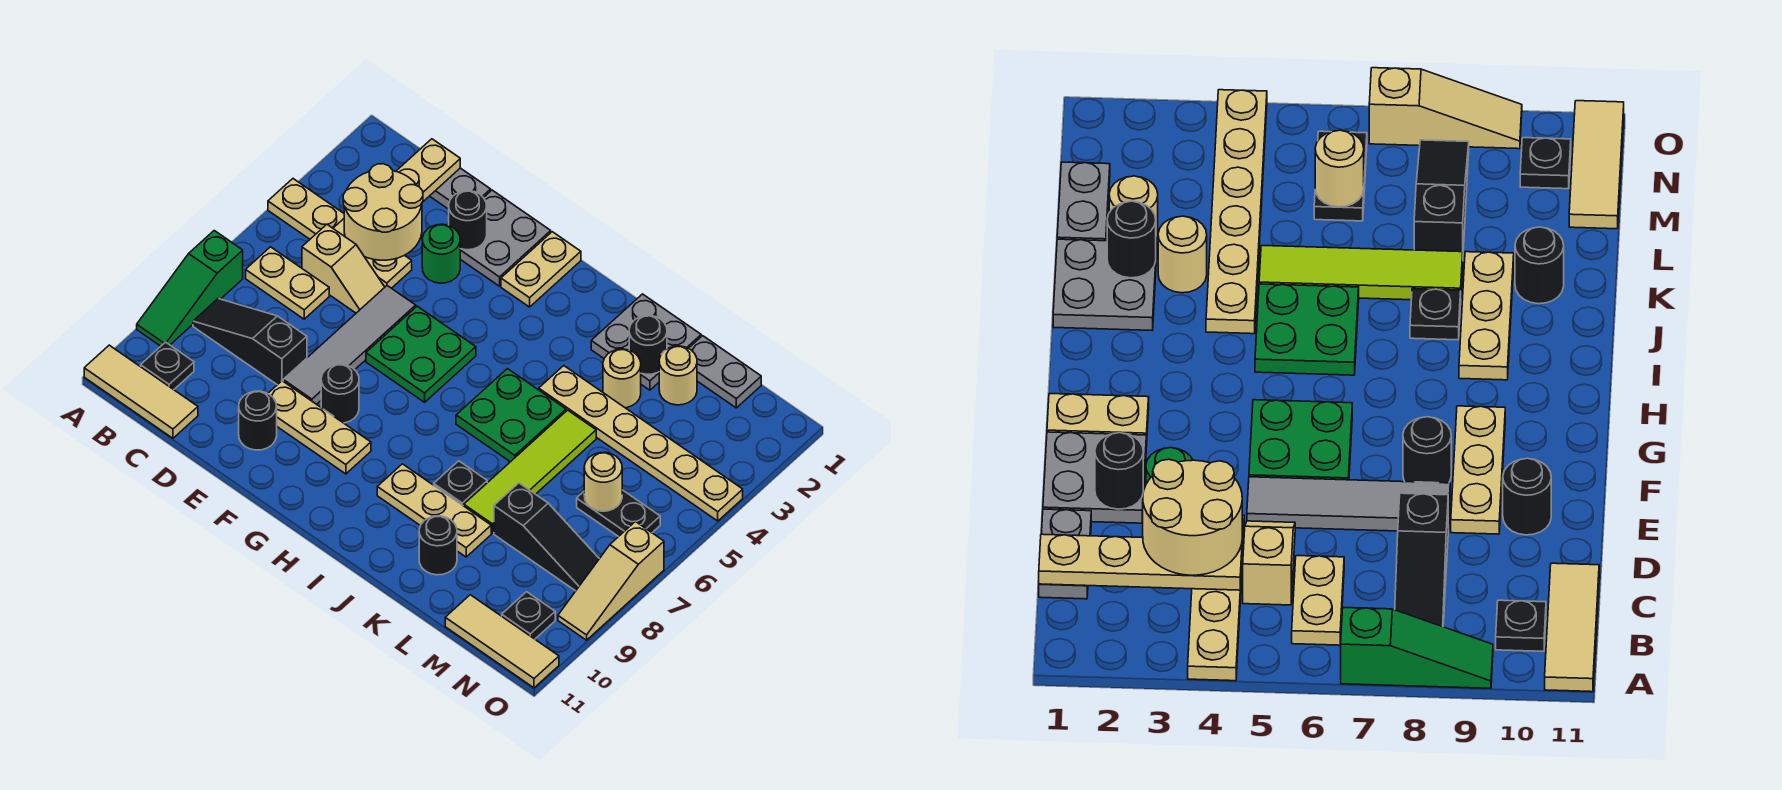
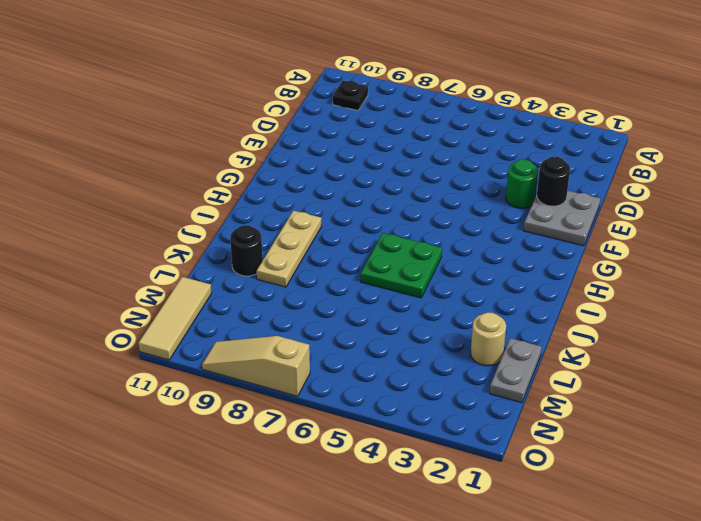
none -> tan plate A4:D4 level 1
none -> green slope A7:A9 level 1 top 7
none -> tan tile A11:C11 level 1
none -> tan plate B6:C6 level 1

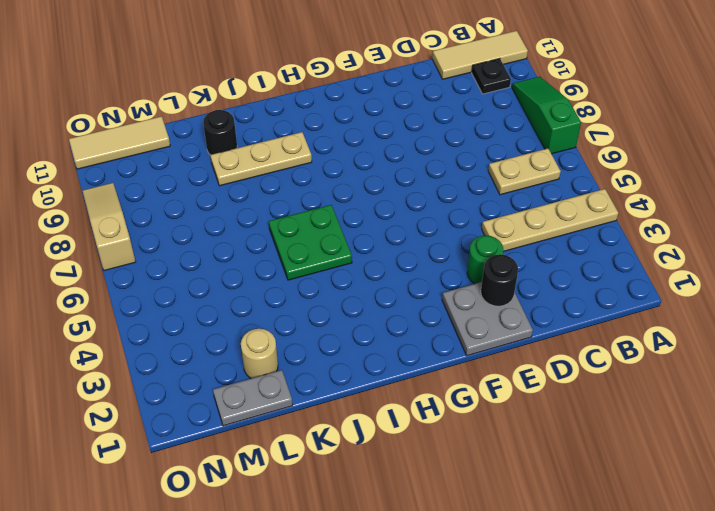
none -> black slope B8:D8 level 1 top D
none -> grey plate C1:D1 level 1
none -> tan slope C5:D5 level 1 top C
none -> grey tile E5:E8 level 1

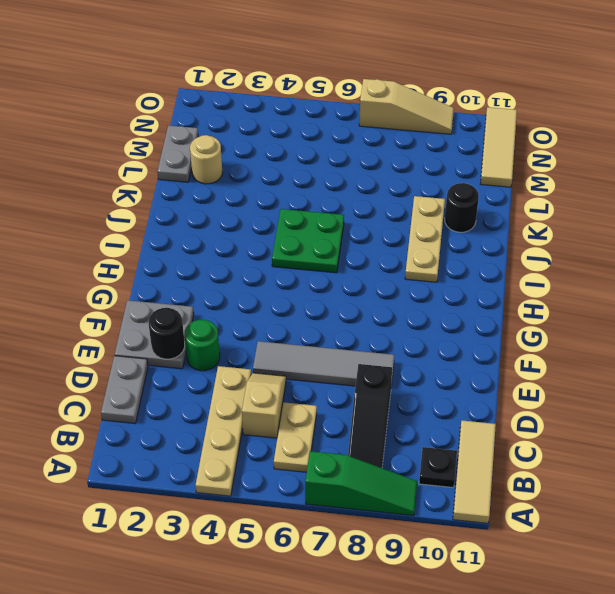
none -> tan plate E9:G9 level 1
none -> black round brick E10 level 1
none -> green plate F5:G6 level 1
none -> black round brick F8 level 1

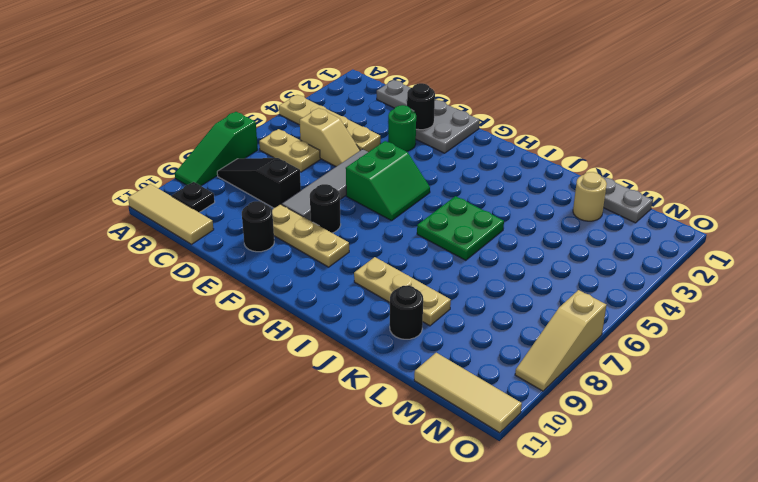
green slope F5:G6 level 1 top F -> green plate F5:G6 level 1
none -> tan plate G1:G2 level 1
none -> grey plate J1:K2 level 1
none -> tan plate J4:O4 level 1
none -> black plate J8 level 1

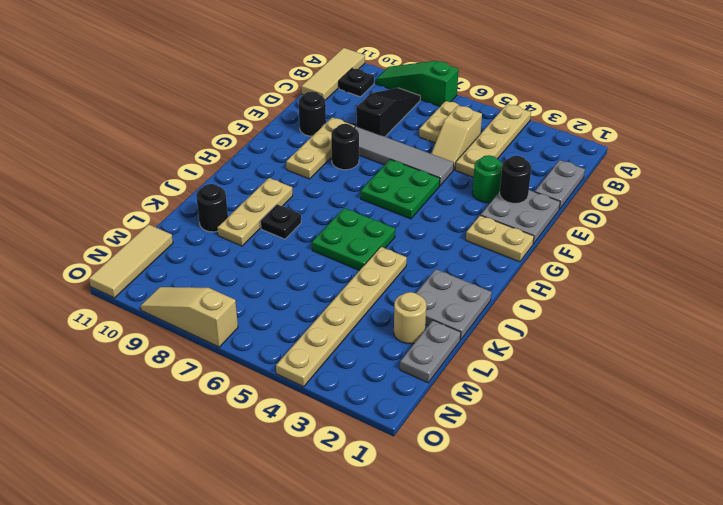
none -> tan round brick K3 level 1
none -> lime tile K5:K8 level 1
none -> black slope L8:N8 level 1 top L
none -> black plate M6:N6 level 1

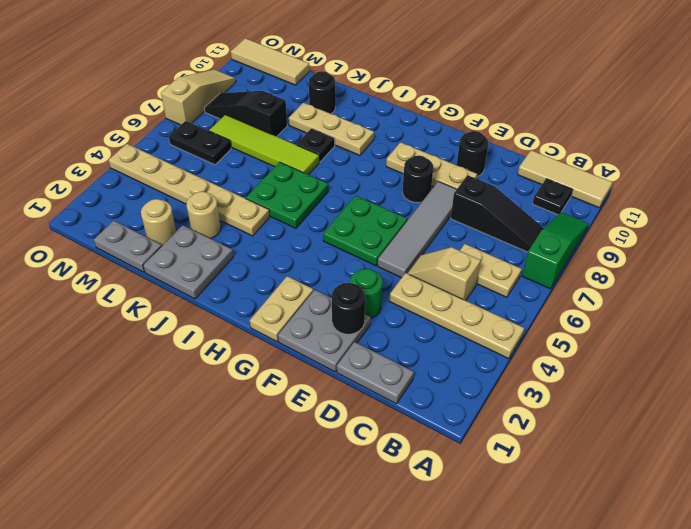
lime tile J7:M7 level 1 -> lime tile K5:K8 level 1
none -> black plate N10 level 1
none -> tan plate C1:C4 level 2
none -> black round brick K2 level 2
none -> tan round brick M6 level 2

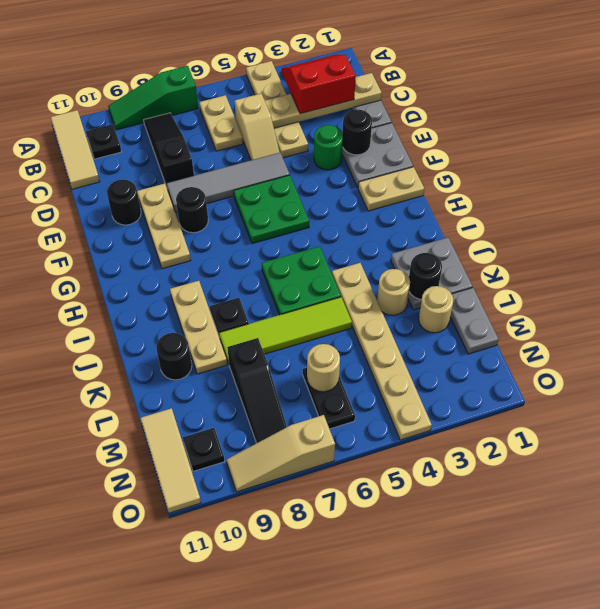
red slope B2:C3 level 3 top C -> tan round brick C3:D4 level 3

